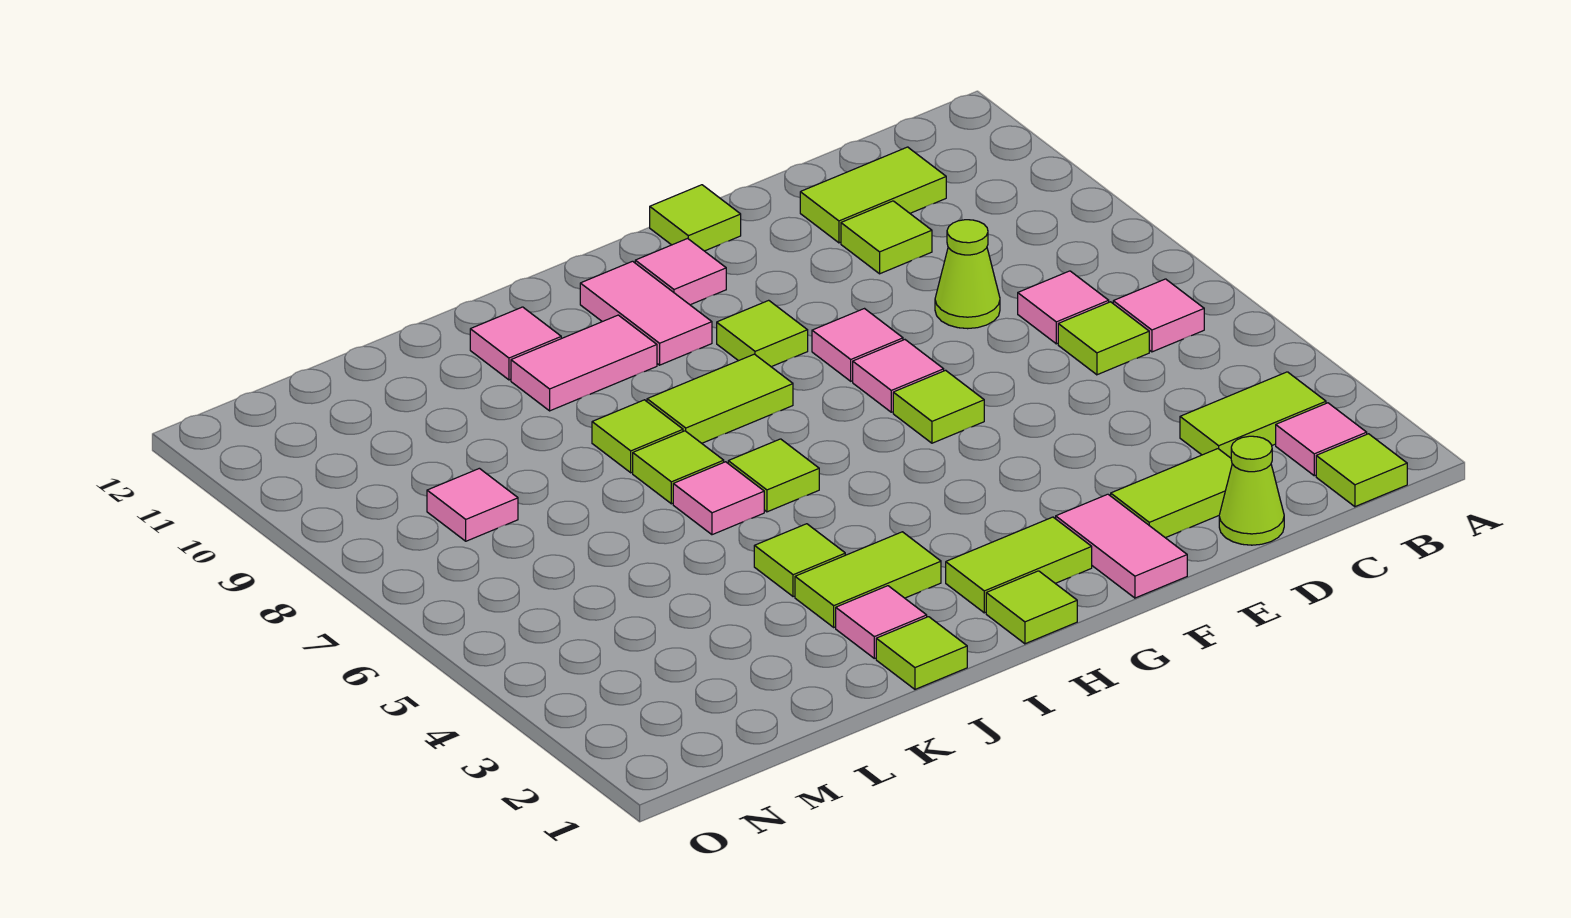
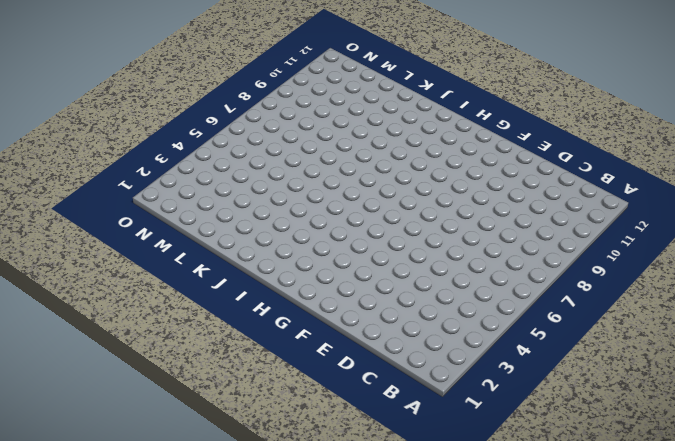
none -> lime tile B1 level 1
none -> pink tile B2 level 1
none -> lime tile B3:C3 level 1
none -> pink tile B6 level 1

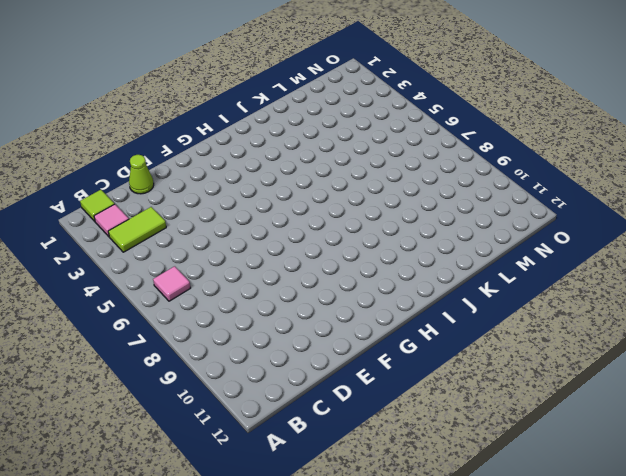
none -> lime tile C6 level 1
none -> pink tile C7 level 1
none -> lime tile C11:D11 level 1
none -> lime tile D2:E2 level 1

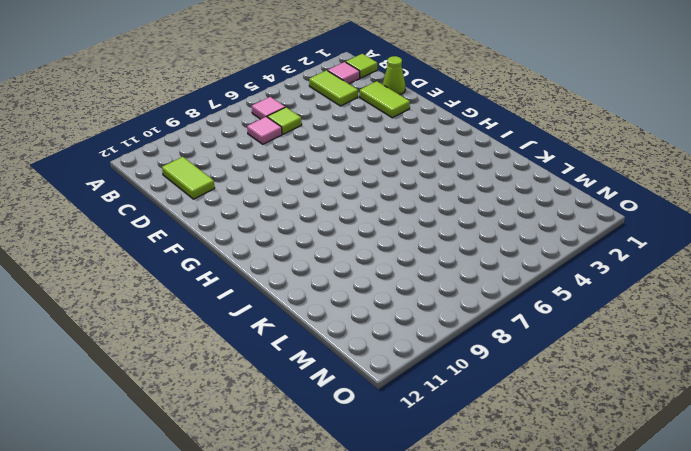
none -> lime cone D8 level 1
none -> lime tile D10 level 1
none -> pink tile F1:F2 level 1
none -> lime tile F6 level 1

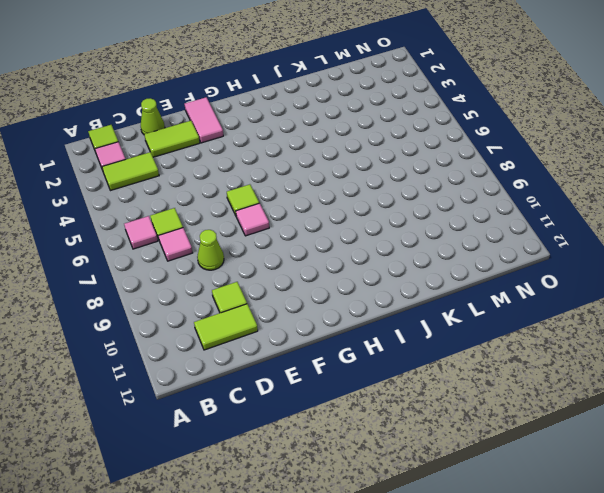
none -> pink tile F8 level 1
none -> lime tile F12 level 1
none -> lime tile G2:H2 level 1
none -> lime tile G9 level 1

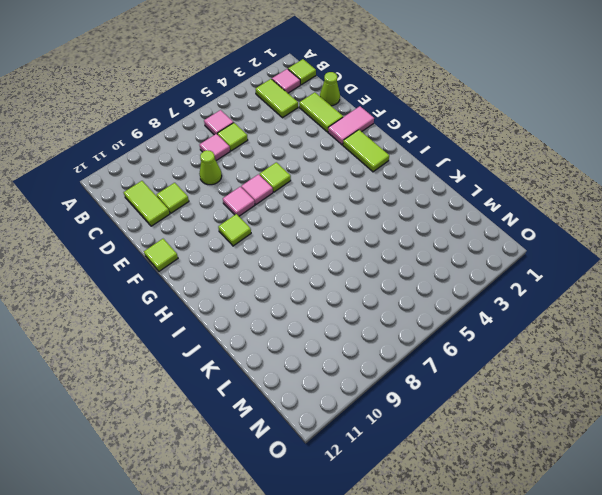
none -> pink tile G11 level 1
none -> lime tile H1 level 1
none -> lime tile H8:I8 level 1
none -> pink tile H10:H11 level 1

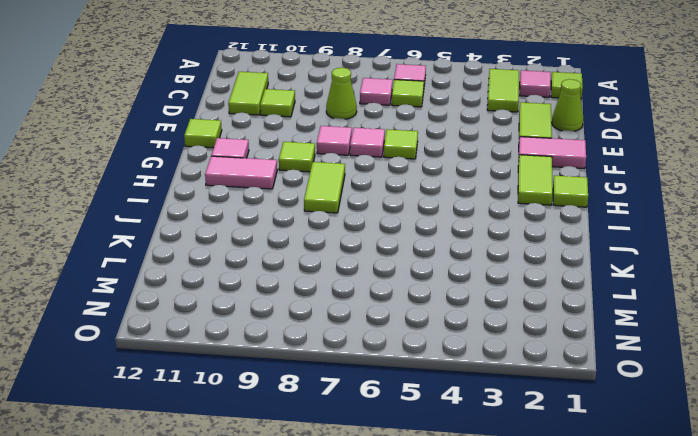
none -> lime tile I3:J3 level 1
none -> lime tile I6 level 1
none -> pink tile I10:J10 level 1
none -> lime tile J1 level 1

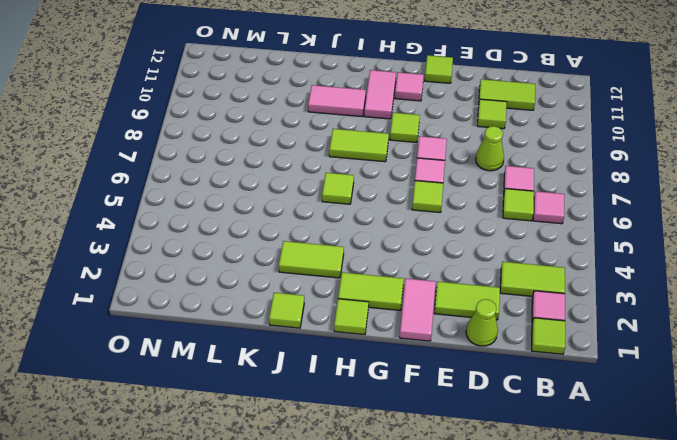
none -> pink tile J2 level 1
none -> lime tile J4 level 1
none -> pink tile J6 level 1
none -> lime tile J7 level 1

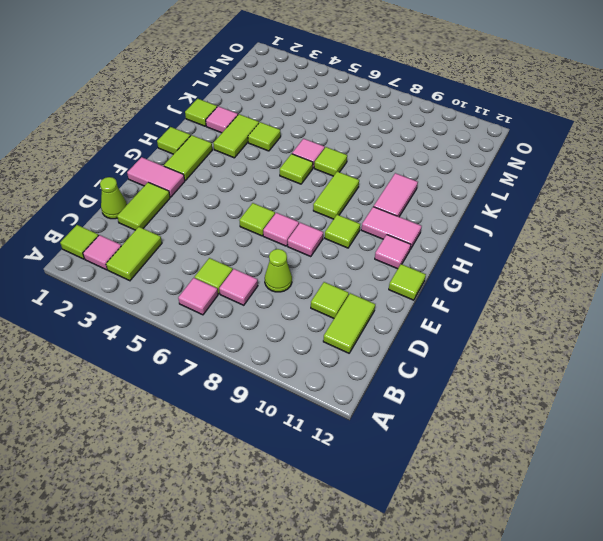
none -> lime tile J8 level 1
none -> pink tile J11 level 1
none -> pink tile M8 level 1

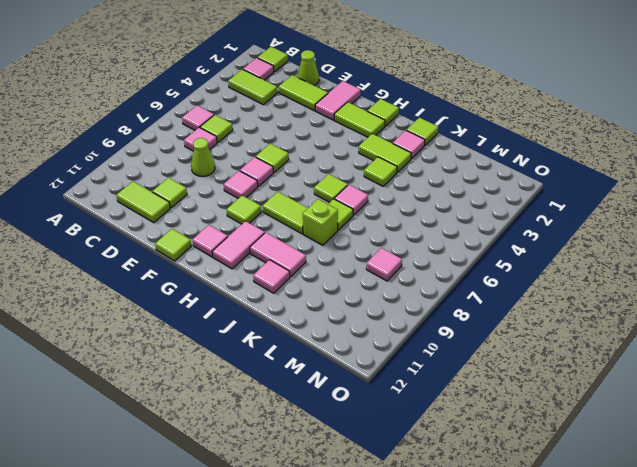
lime brick J8 level 1 -> lime tile J8 level 1

